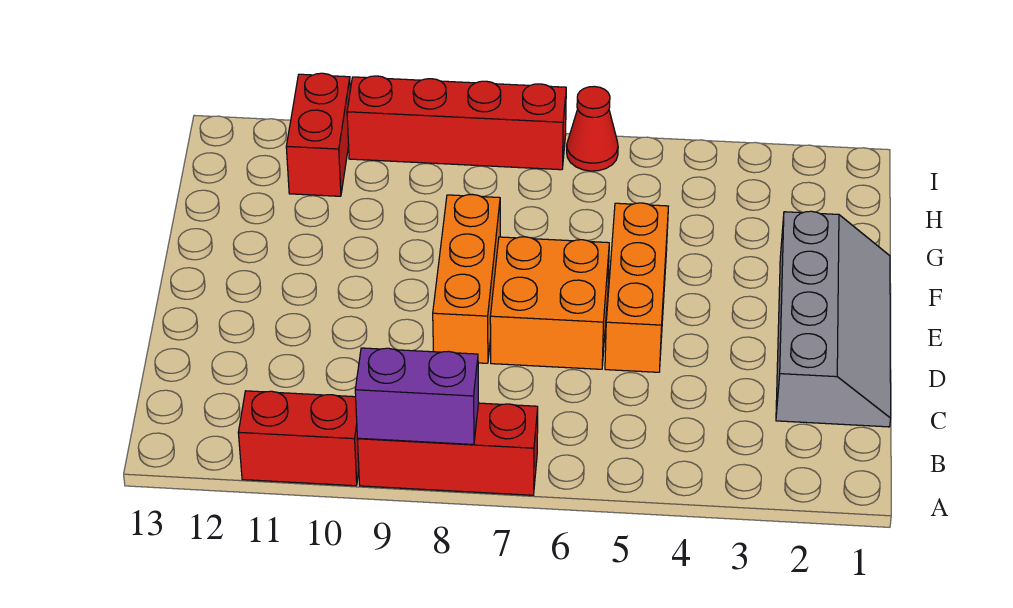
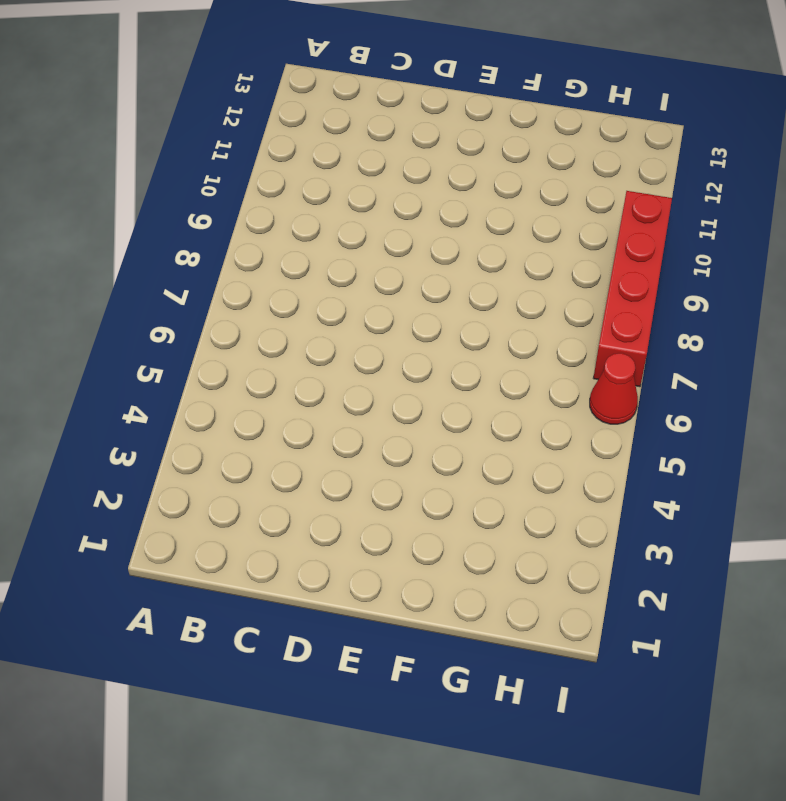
none -> red brick A7:A9 level 1
none -> red brick A10:A11 level 1

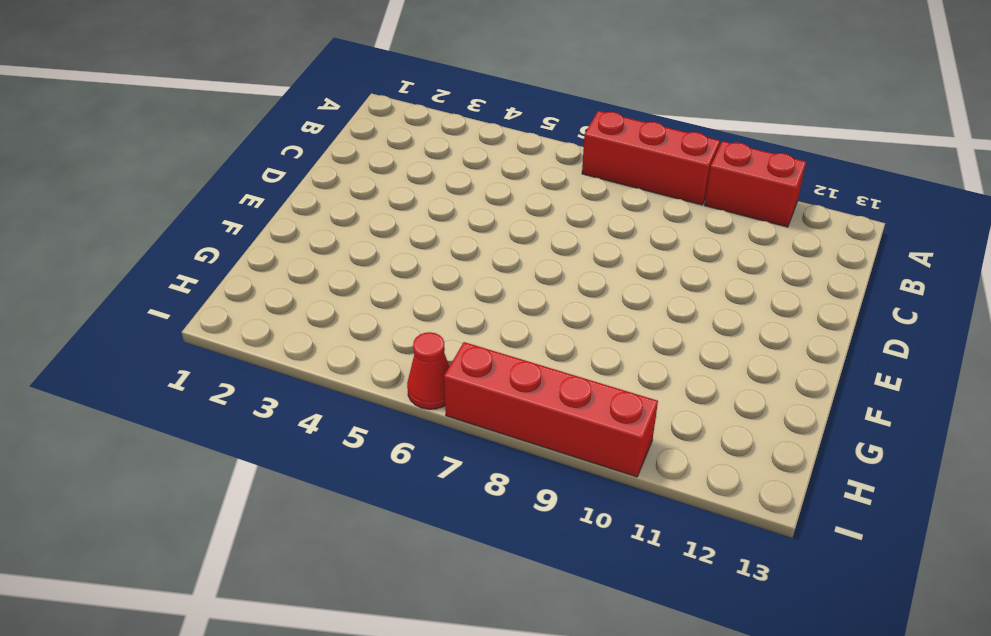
none -> grey slope C1:F2 level 1 top 2
none -> orange brick D5:F5 level 1

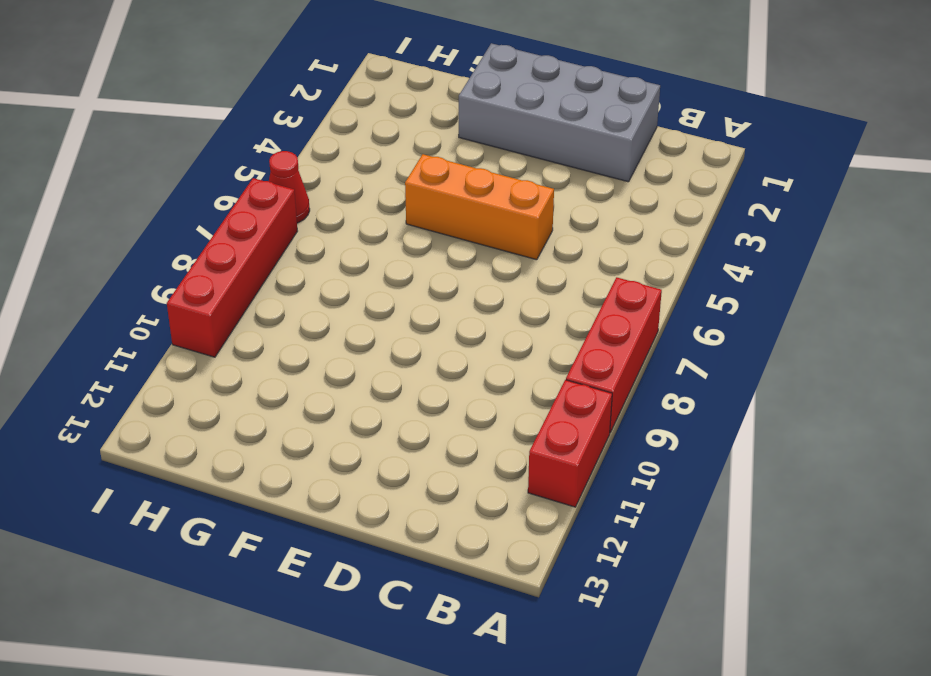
grey brick C1:F2 level 1 -> grey slope C1:F2 level 1 top 2
none -> orange brick D6:E7 level 1
none -> orange brick D8:F8 level 1

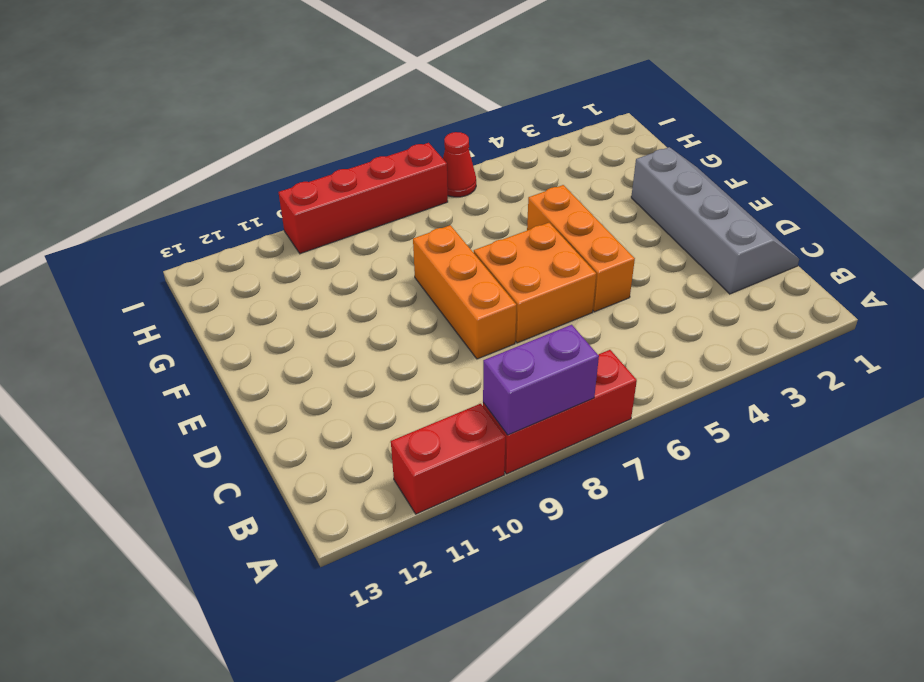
none -> red brick H11:I11 level 1

